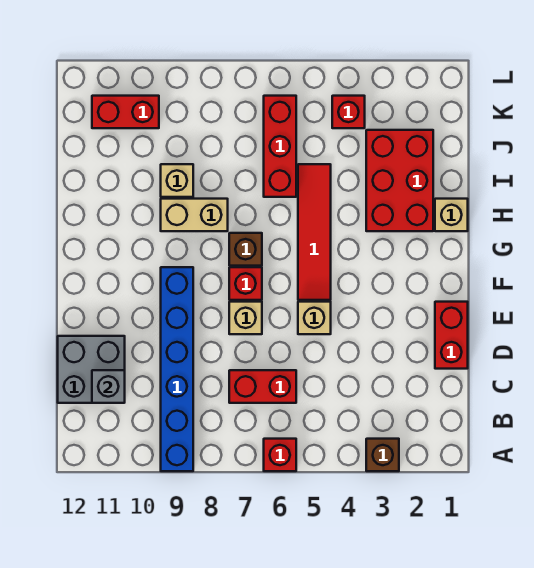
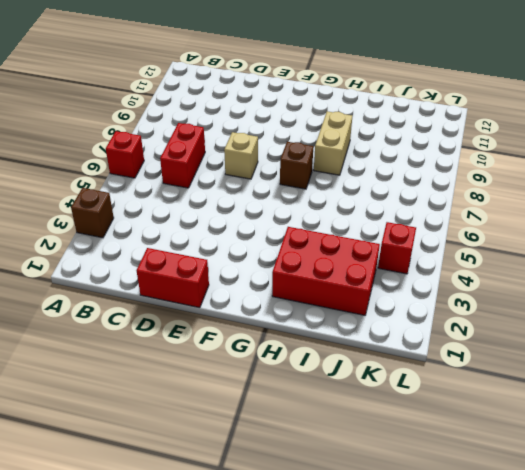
none -> blue brick A9:F9 level 1
none -> grey brick C11:D12 level 1
none -> tan brick E5 level 1

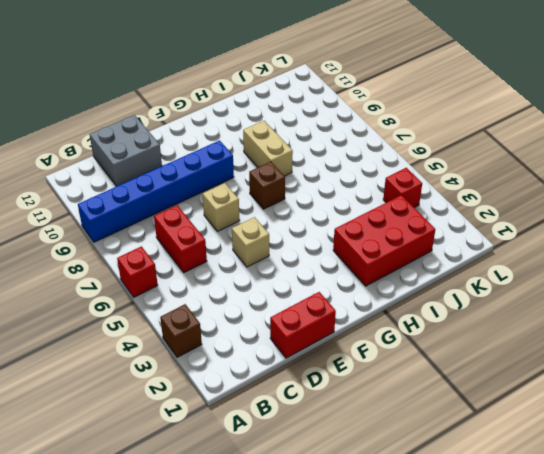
none -> red tile F5:I5 level 1
none -> red brick F7 level 1
none -> tan brick H1 level 1

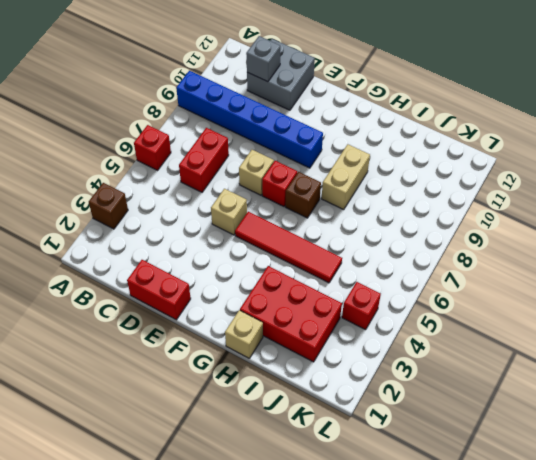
none -> red brick I6:K6 level 1
none -> tan brick I9 level 1
none -> red brick K10:K11 level 1

